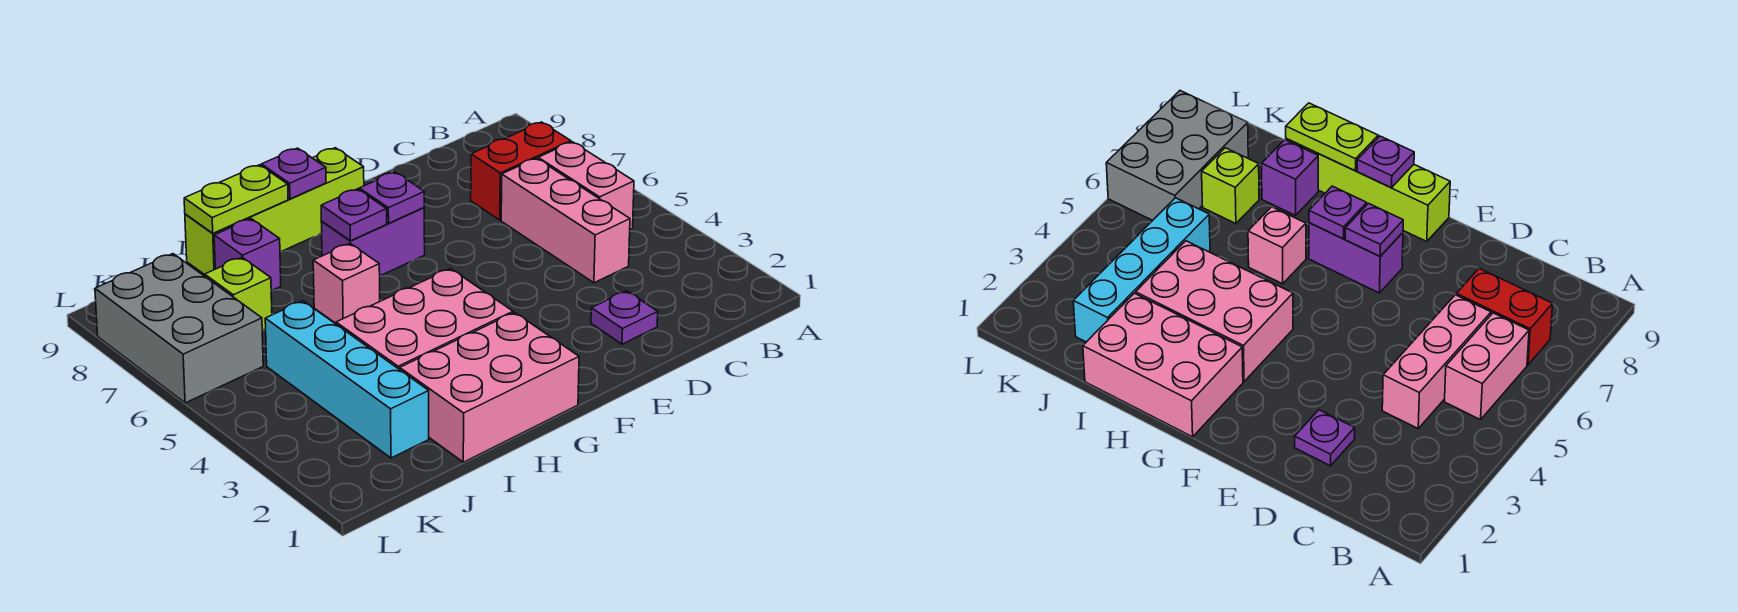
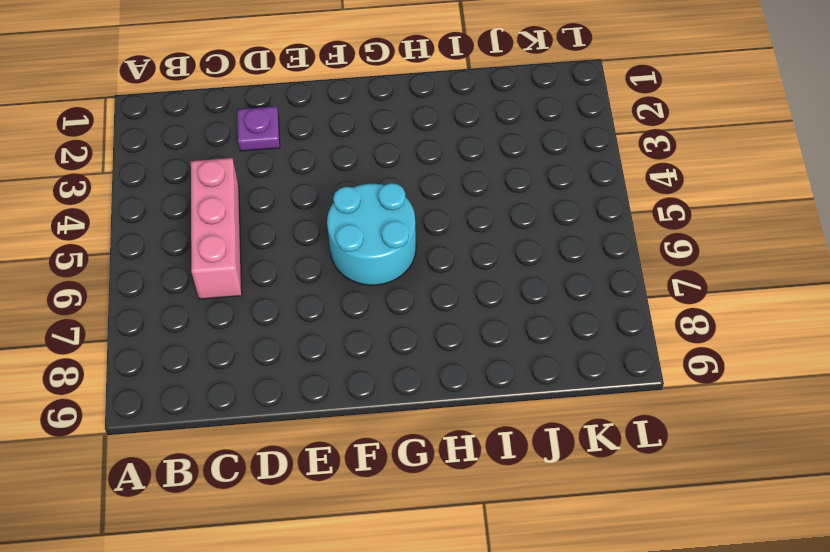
cyan round brick F5:G6 level 1 -> none
none -> pink brick B5:B6 level 1
none -> red brick B7:C7 level 1
none -> purple brick F7:G7 level 1

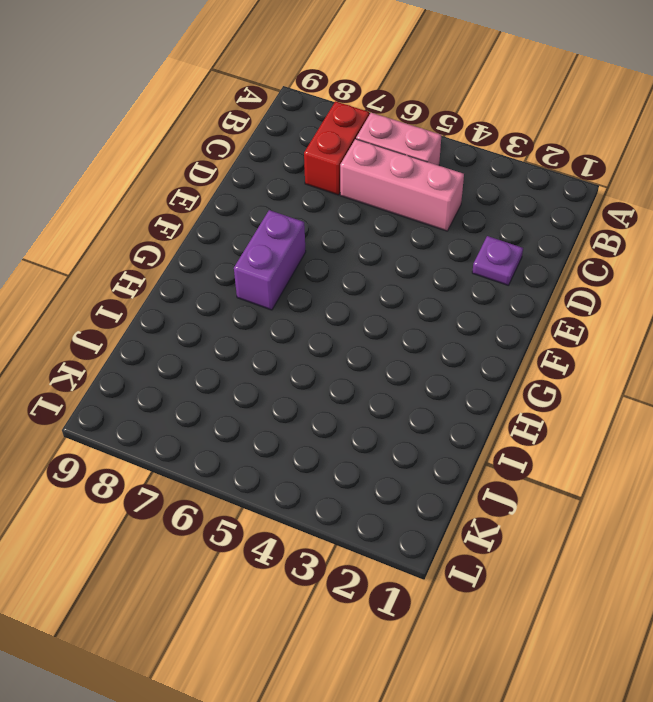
none -> lime brick F9:I9 level 1
none -> pink brick G1:I2 level 1
none -> pink brick G3:I4 level 1

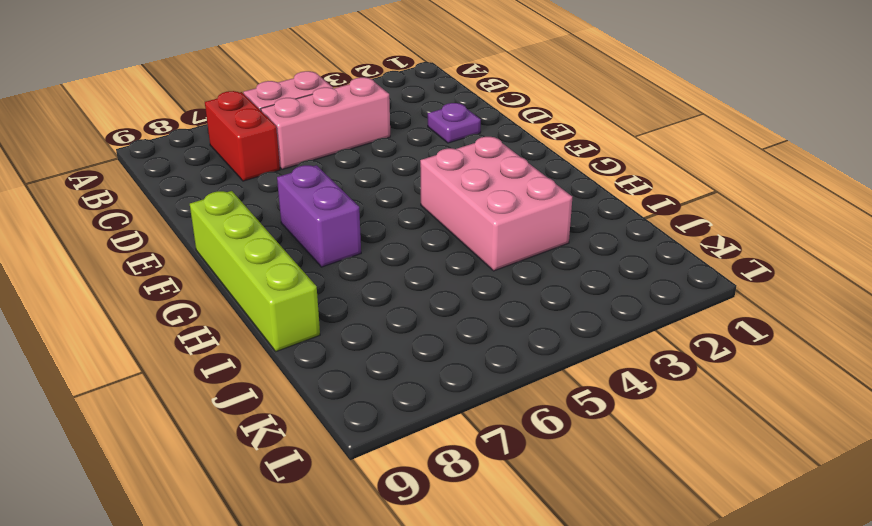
none -> pink brick G1:I2 level 1
none -> pink brick H6 level 1
none -> purple brick I8 level 1

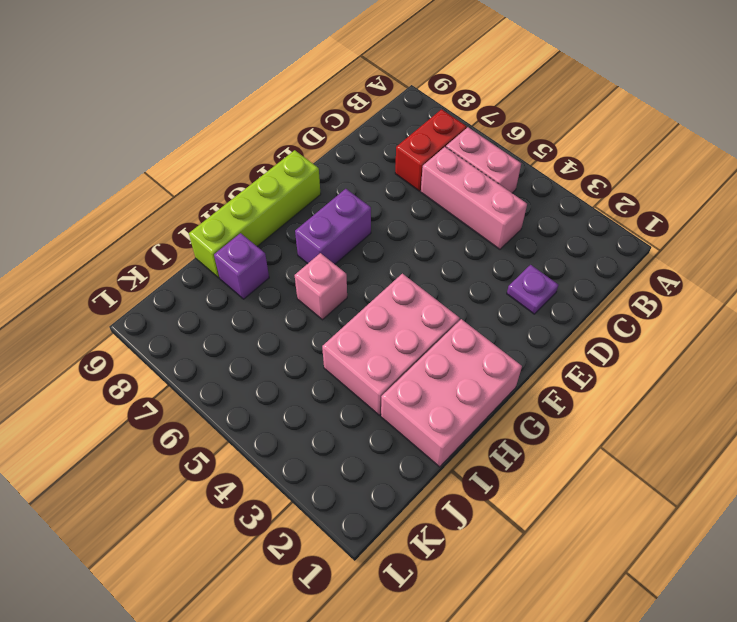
none -> cyan brick J2:J5 level 1
none -> lime brick J7 level 1
none -> grey brick K6:L8 level 1

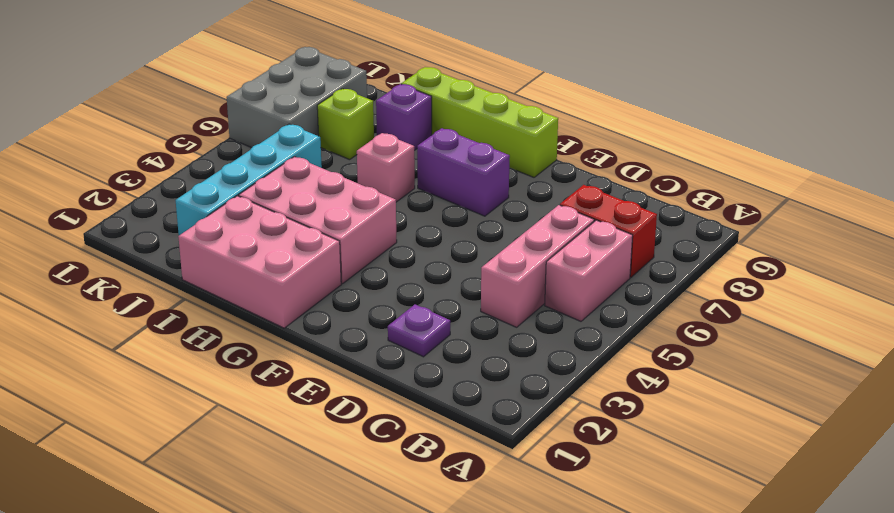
none -> purple plate F7 level 2
none -> purple plate G7 level 2
none -> purple plate G9 level 2

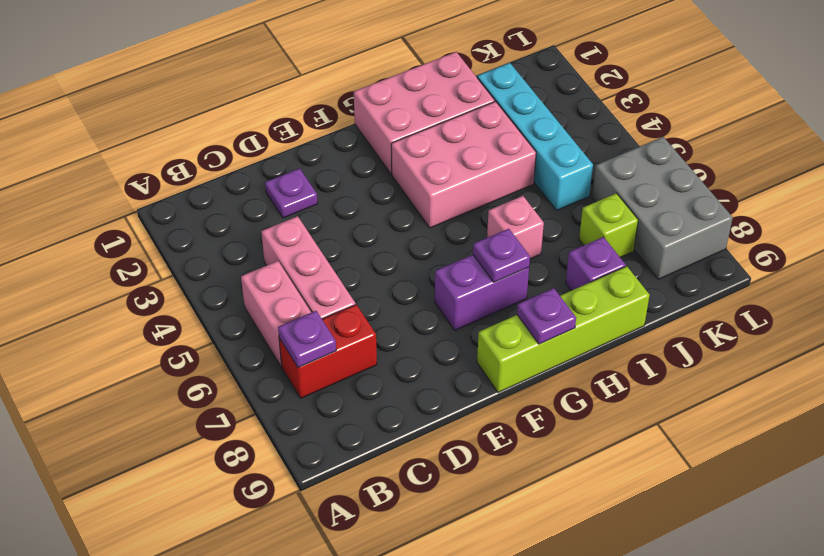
purple plate B7 level 2 -> purple plate F7 level 2
none -> lime plate H9:I9 level 2

